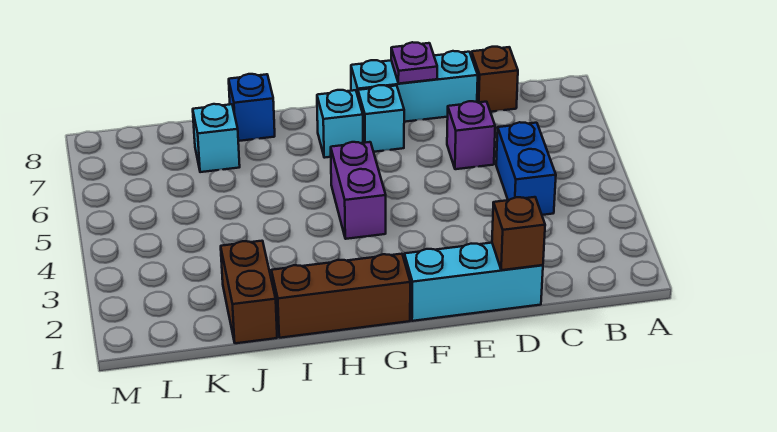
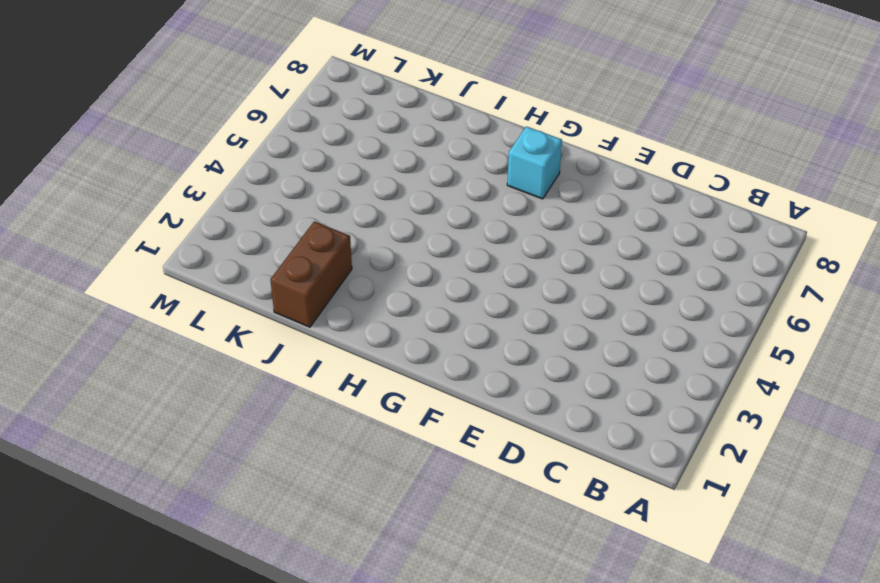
none -> blue brick C4:C5 level 1
none -> brown brick C8 level 1
none -> cyan brick D1:F1 level 1

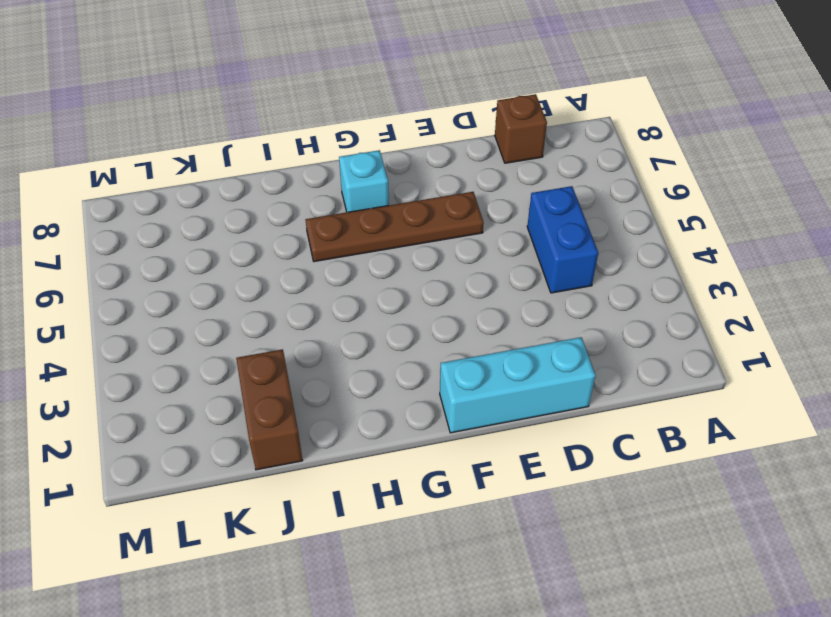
brown plate E6:H6 level 1 -> none
none -> purple brick D6 level 1
none -> cyan brick D8:F8 level 1
none -> cyan brick F7 level 1

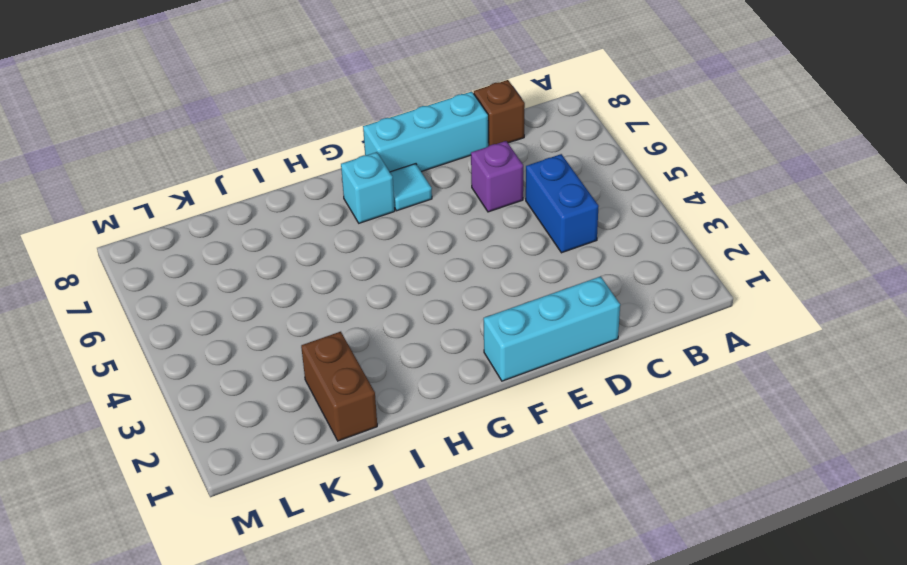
cyan tile F7 level 1 -> cyan brick F7 level 1
none -> brown brick G1:I1 level 1
none -> purple brick G4:G5 level 1
none -> blue brick I8 level 1

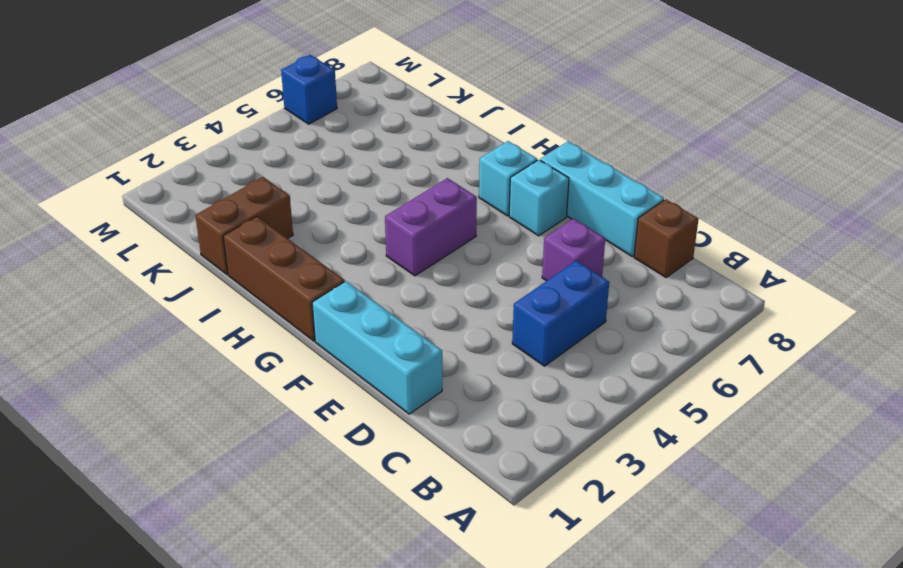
blue brick M6 level 1 -> blue brick I8 level 1
none -> cyan brick J7 level 1
none -> brown brick D1 level 2
none -> purple plate E8 level 2

